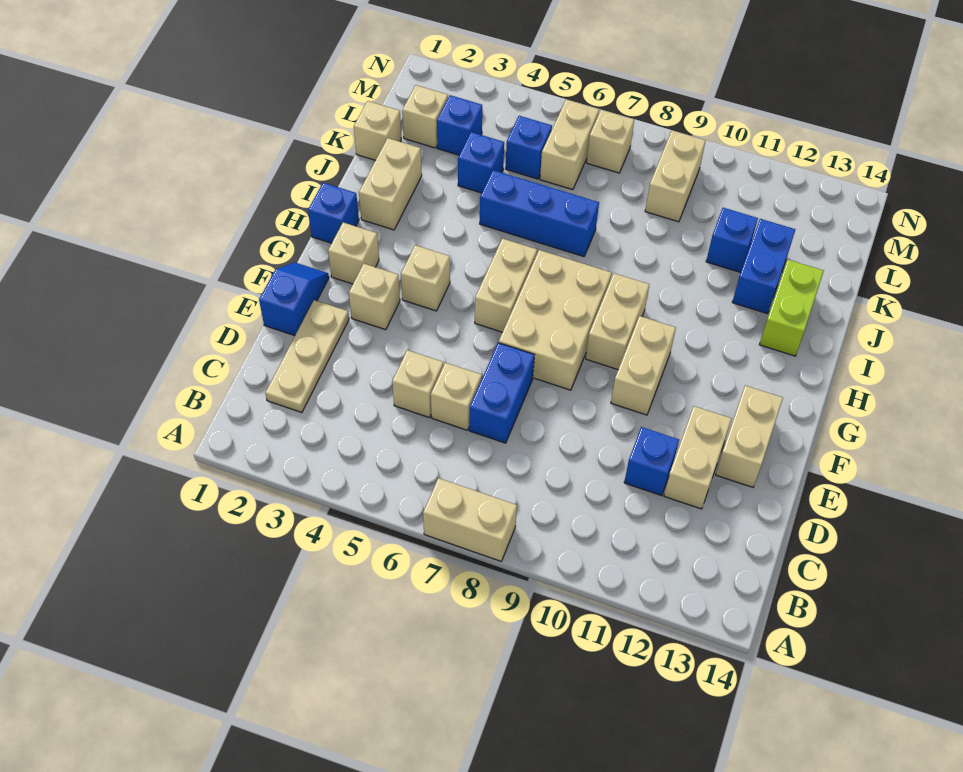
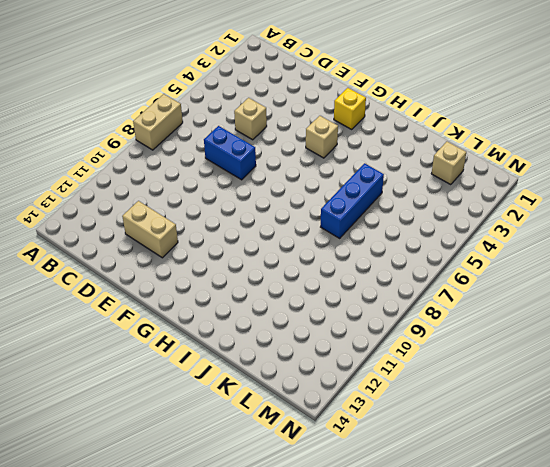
yellow brick G2 level 1 -> tan brick G2 level 1
none -> tan plate C2:E2 level 1
none -> tan brick D6 level 1
none -> blue brick D11 level 1
none -> blue slope E1:F1 level 1 top E

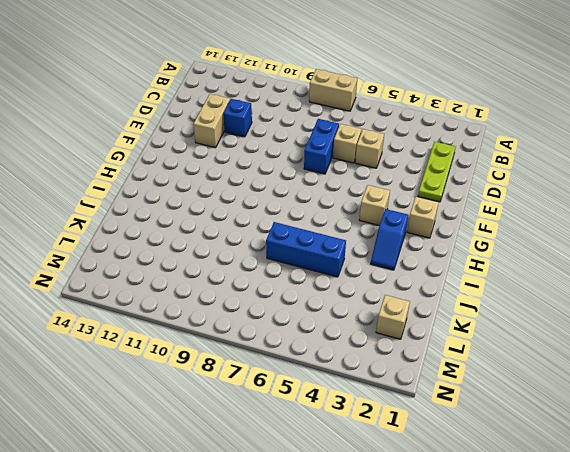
lime plate C2:E2 level 1 -> tan plate C2:E2 level 1
blue slope H3:I3 level 1 top H -> blue slope E1:F1 level 1 top E
none -> tan brick E13:F13 level 1
none -> tan brick F3 level 1
none -> tan brick F7:H8 level 1
none -> tan brick F10:G10 level 1

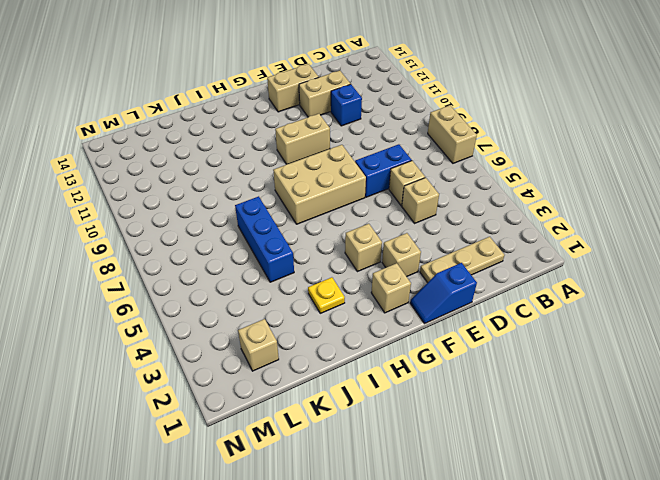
yellow plate I3 level 1 -> none
none -> tan brick G6:H6 level 1
none -> tan brick G9:H9 level 1
none -> blue brick H1 level 1
none -> tan brick I2:J2 level 1

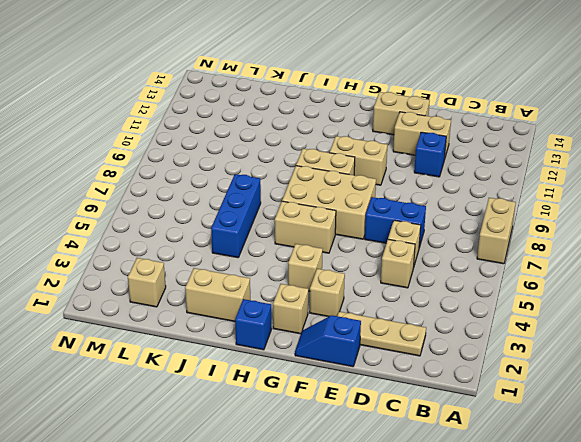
none -> lime brick I13:J13 level 1
none -> blue brick J12:K12 level 1
none -> tan brick K1 level 1
none -> blue brick K4 level 1

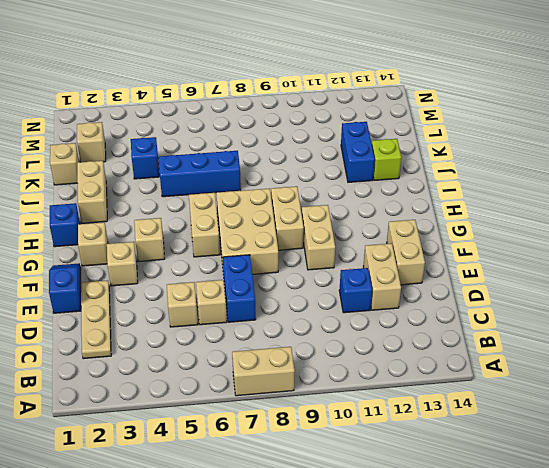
lime brick J13 level 1 -> lime brick I13:J13 level 1
none -> blue brick K11 level 1
none -> blue brick L3 level 1
none -> blue brick L5 level 1
none -> tan brick L6:M6 level 1

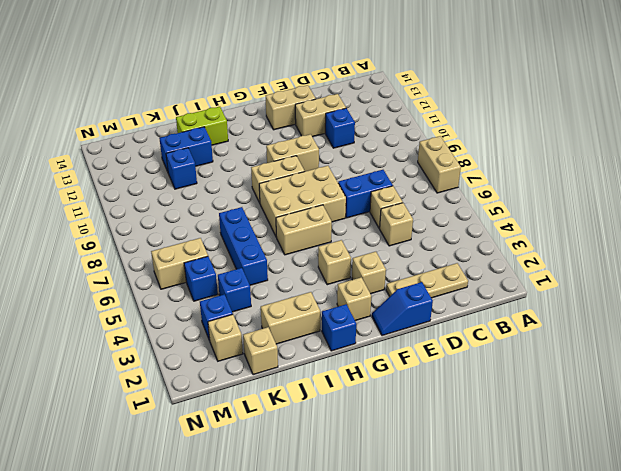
none -> tan brick L9:M9 level 1
none -> tan brick M7 level 1

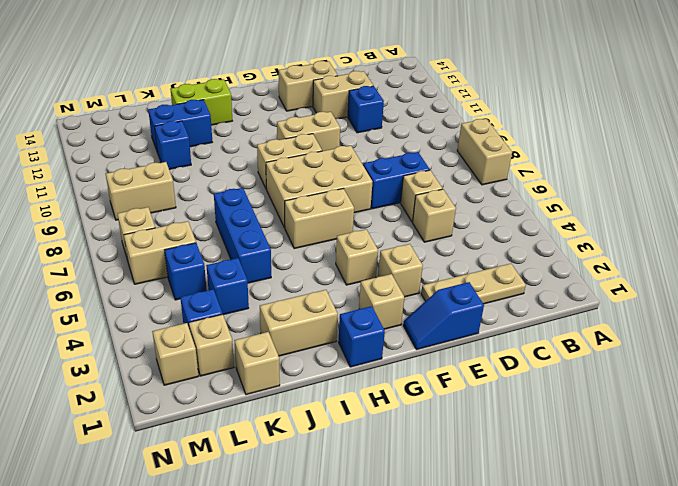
tan brick M2 level 1 -> none

